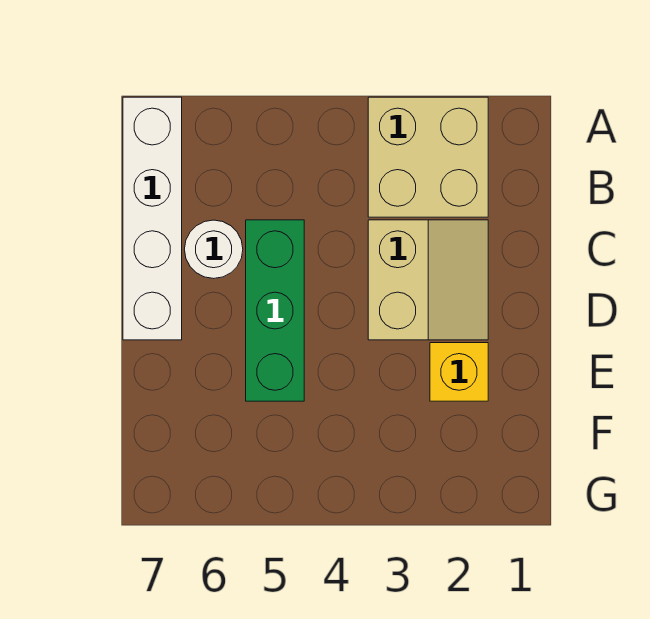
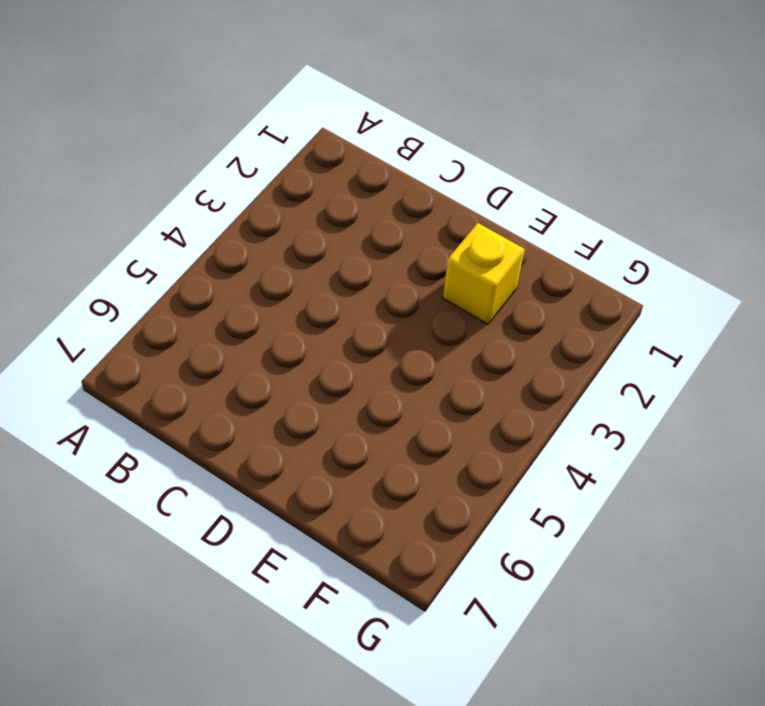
none -> tan brick A2:B3 level 1
none -> white brick A7:D7 level 1

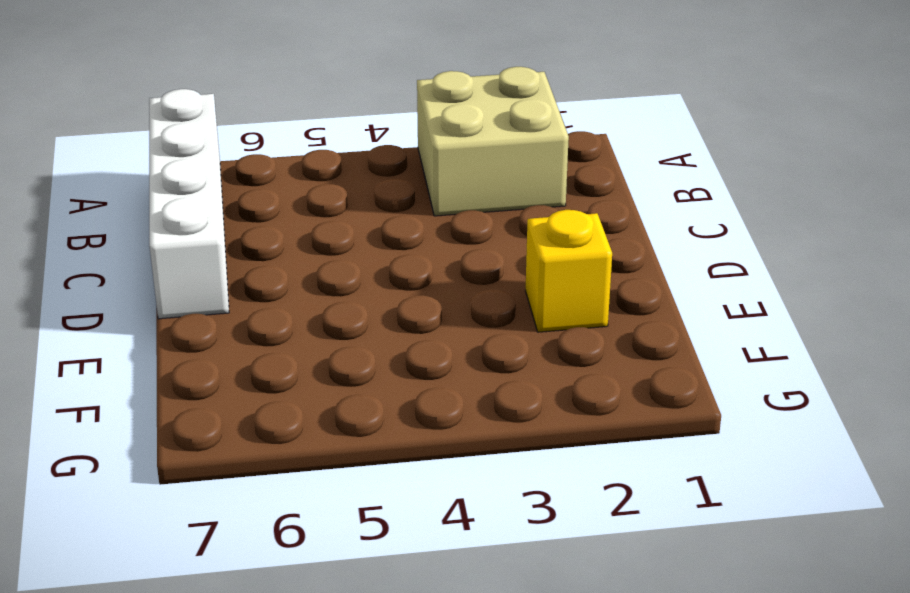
none -> tan slope C2:D3 level 1 top 3
none -> green brick C5:E5 level 1

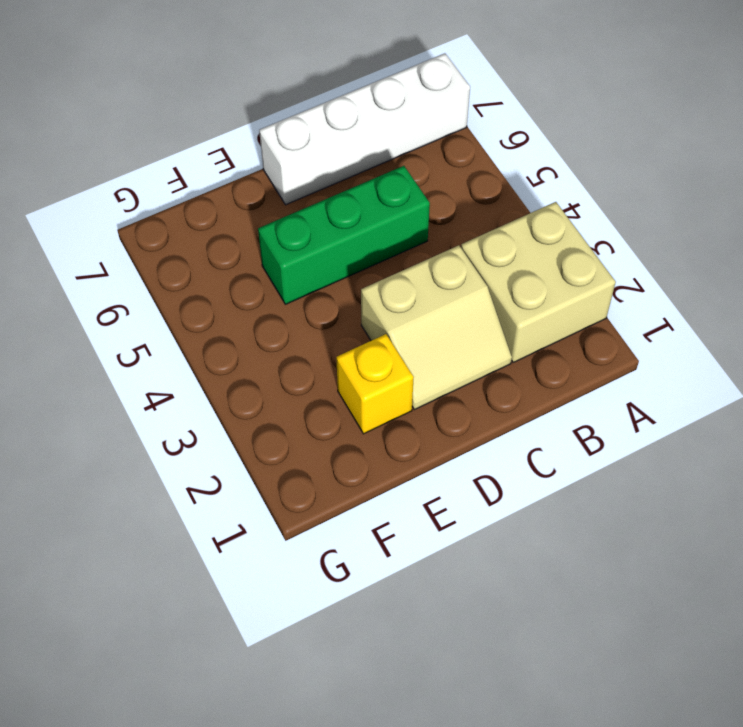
none -> white round brick C6 level 1

